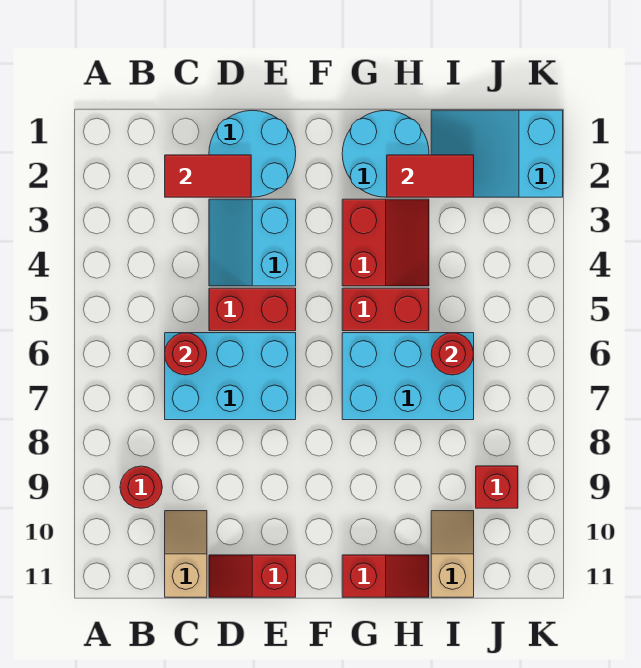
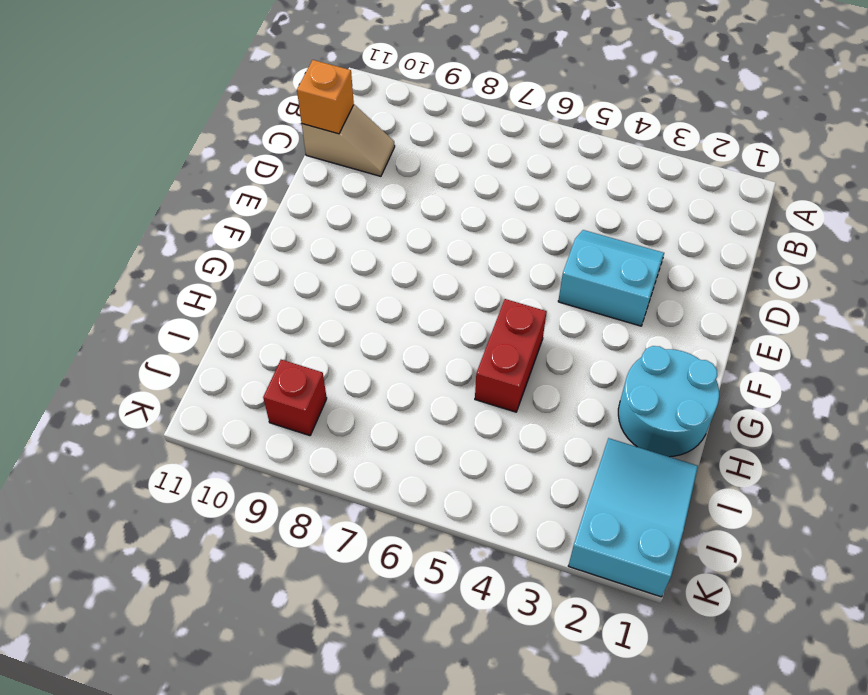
orange brick C11 level 2 -> none
none -> red round brick B9 level 1
none -> cyan brick C6:E7 level 1
none -> cyan round brick D1:E2 level 1

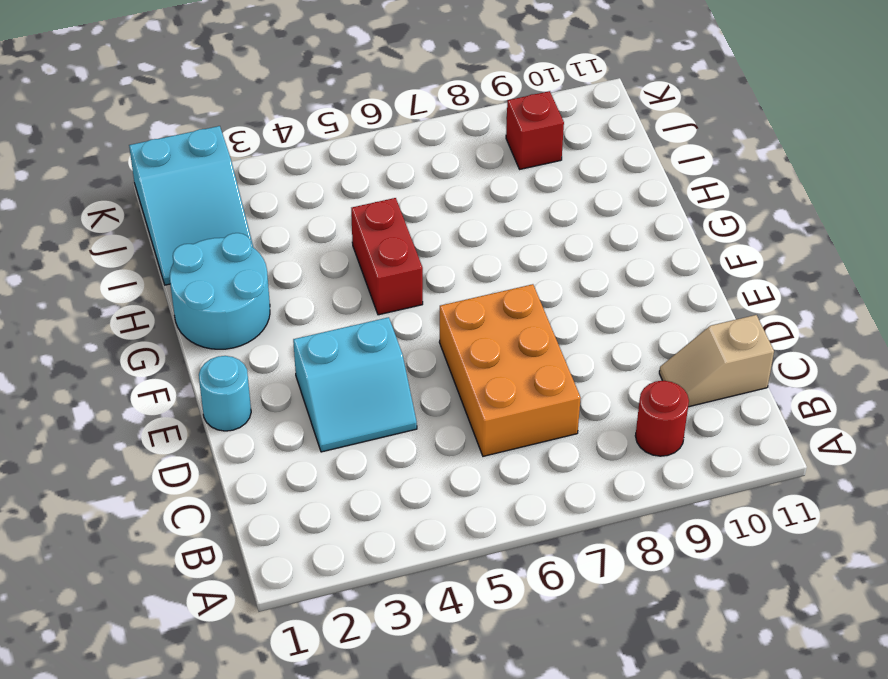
orange brick C6:E7 level 1 -> cyan brick C6:E7 level 1
cyan round brick E1 level 1 -> cyan round brick D1:E2 level 1
none -> red brick D5:E5 level 1
none -> red slope D11:E11 level 1 top E
none -> red slope G3:H4 level 1 top G

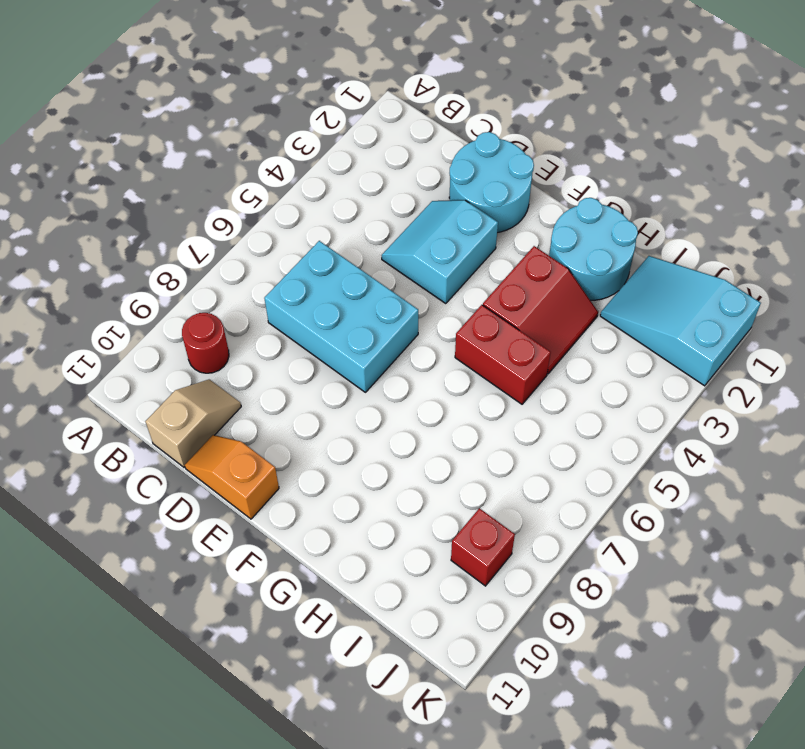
orange slope D11:E11 level 1 top E -> red slope D11:E11 level 1 top E
none -> red brick D5:E5 level 1
none -> cyan brick G6:I7 level 1
none -> red slope G11:H11 level 1 top G

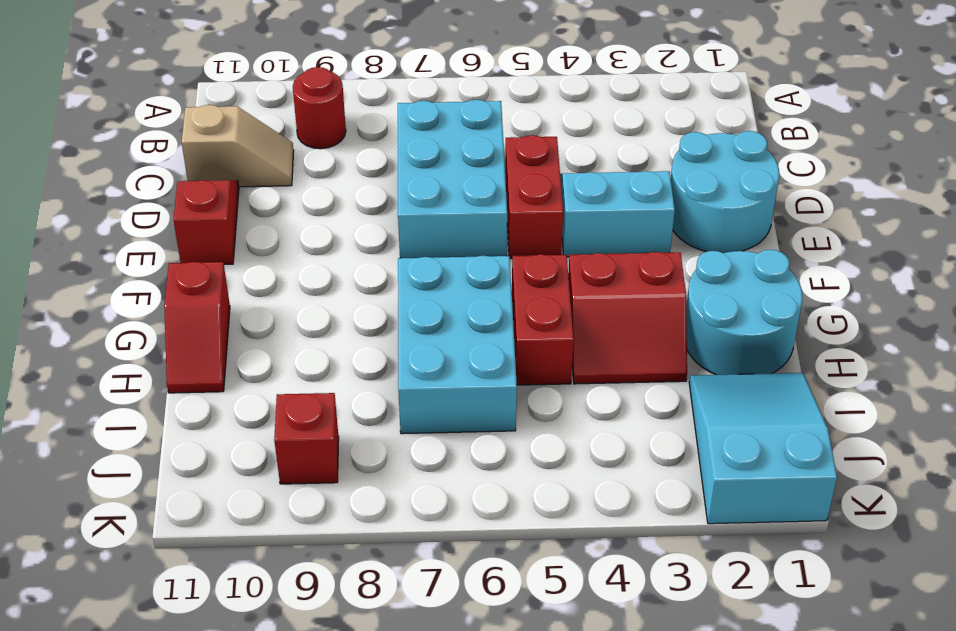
none -> tan slope I10:I11 level 1 top 11
none -> red tile C2:D2 level 2
none -> red round brick C6 level 2

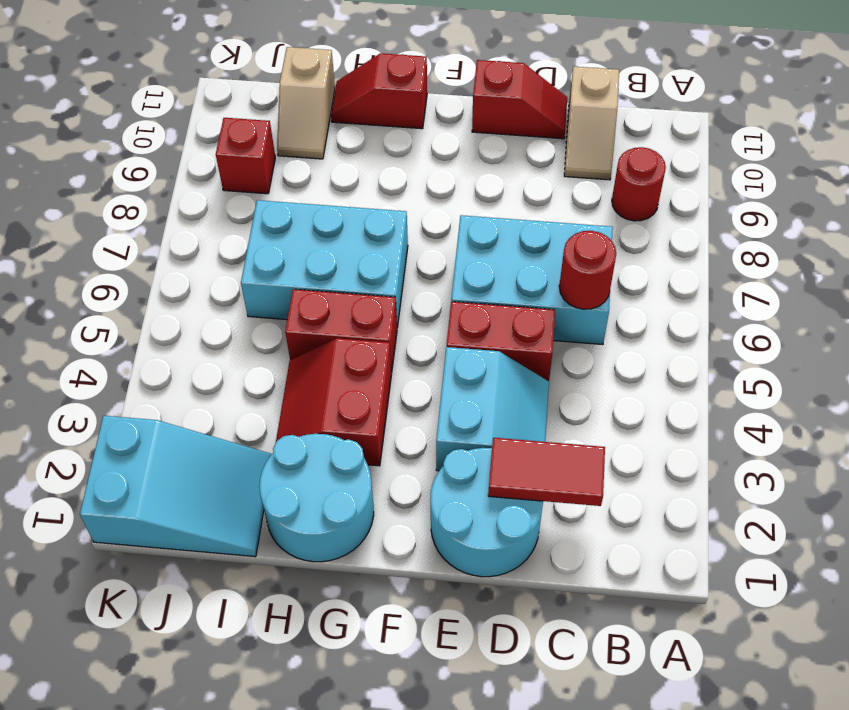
none -> red tile H2:I2 level 2
none -> red round brick I6 level 2

